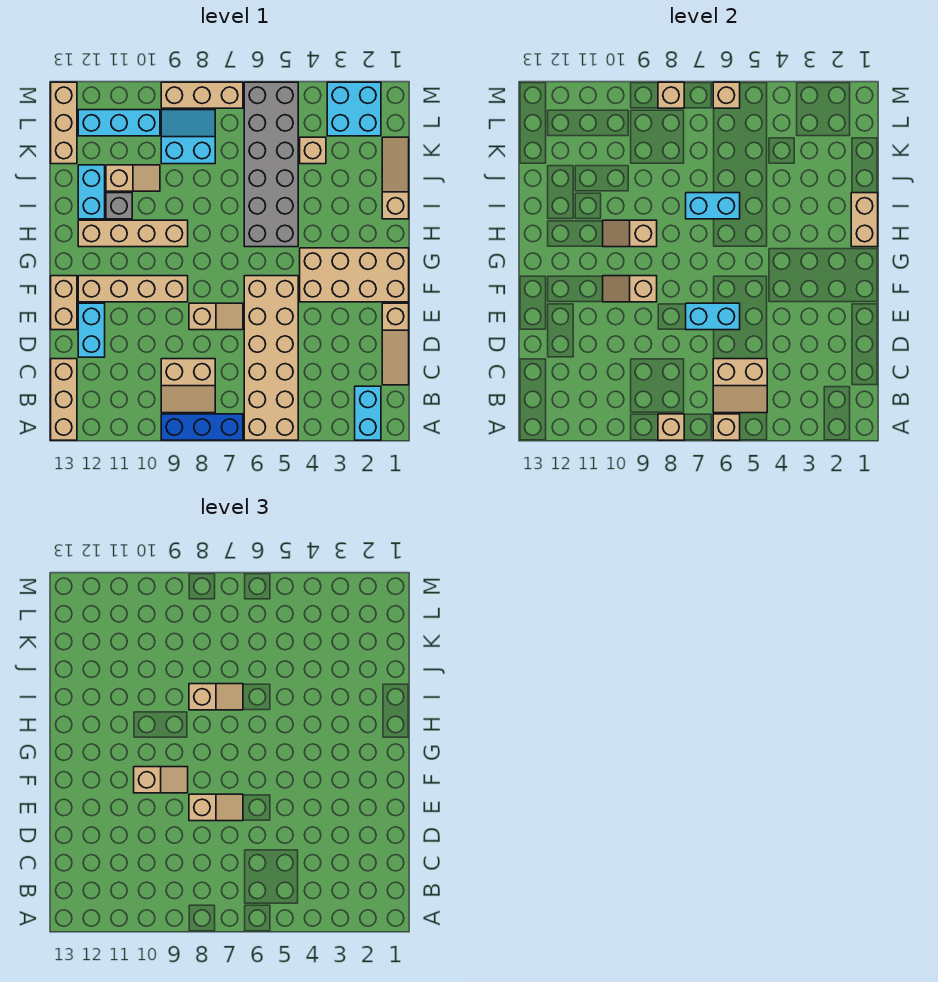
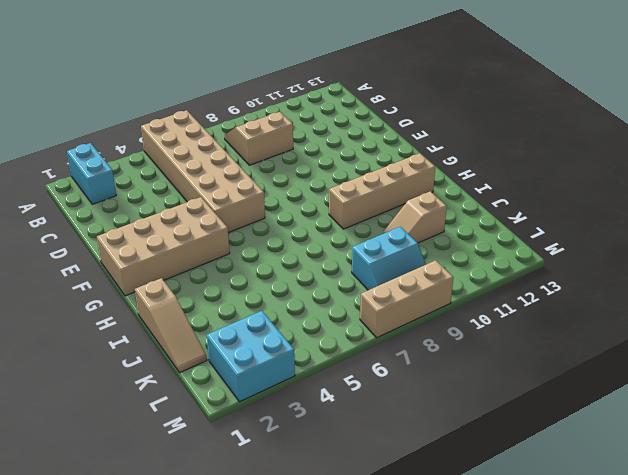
none -> blue brick A7:A9 level 1
none -> tan brick A13:C13 level 1
none -> tan slope C1:E1 level 1 top E
none -> cyan brick D12:E12 level 1

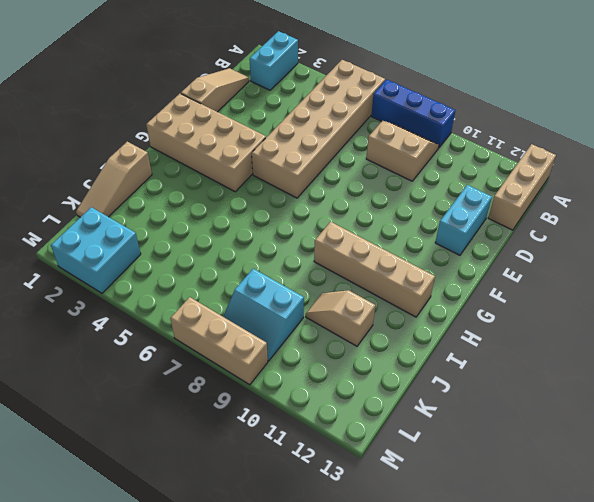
none -> tan slope E7:E8 level 1 top 8
none -> tan brick E13:F13 level 1
none -> tan brick F9:F12 level 1
none -> grey brick H5:M6 level 1

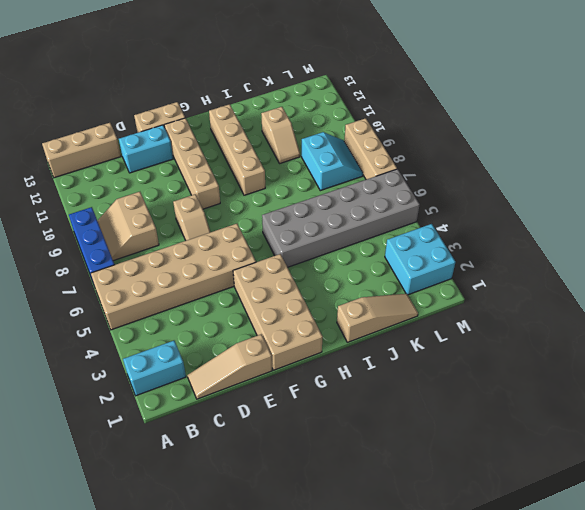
none -> grey brick I11 level 1
none -> cyan brick I12:J12 level 1
none -> tan brick K4 level 1
none -> tan brick K13:M13 level 1

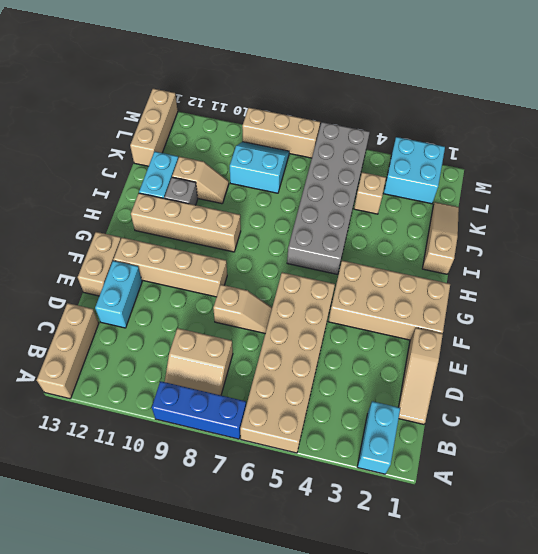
none -> cyan brick L10:L12 level 1
none -> tan brick A6 level 2
none -> tan brick A8 level 2
none -> tan slope B5:C6 level 2 top C

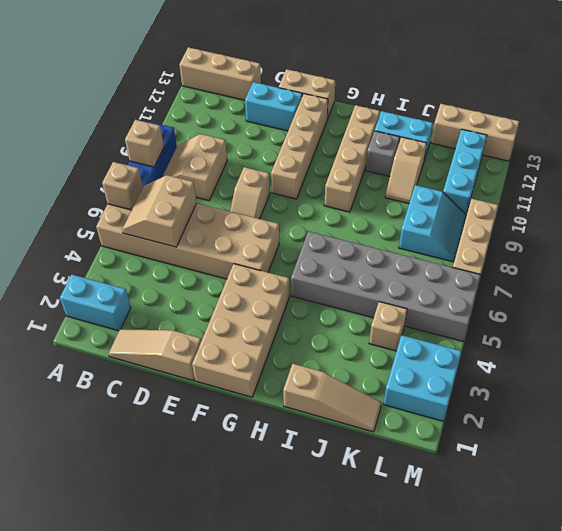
none -> cyan brick E6:E7 level 2
none -> tan slope F9:F10 level 2 top 9
none -> tan brick H1:I1 level 2
none -> tan slope H9:H10 level 2 top 9

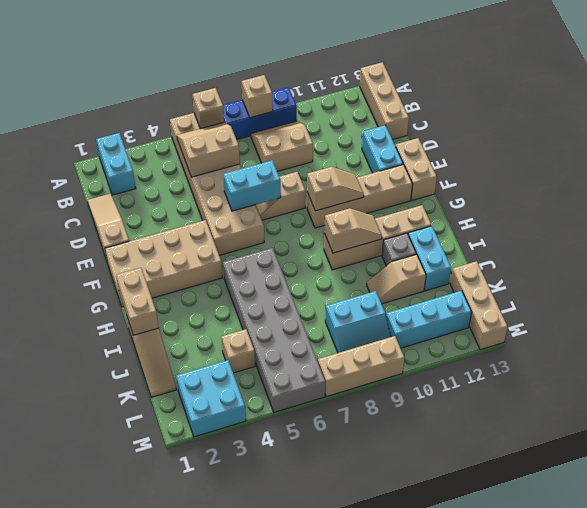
none -> cyan brick I6:I7 level 2
none -> tan brick M6 level 2
none -> tan brick M8 level 2
none -> tan slope E7:E8 level 3 top 8

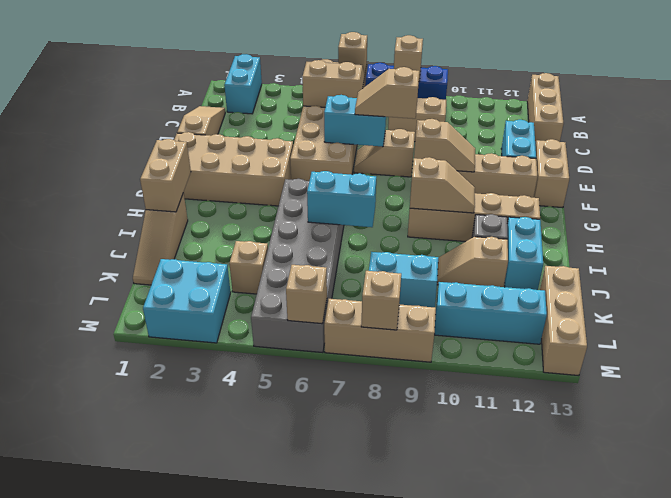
none -> tan slope F9:F10 level 3 top 10
none -> tan slope I7:I8 level 3 top 8

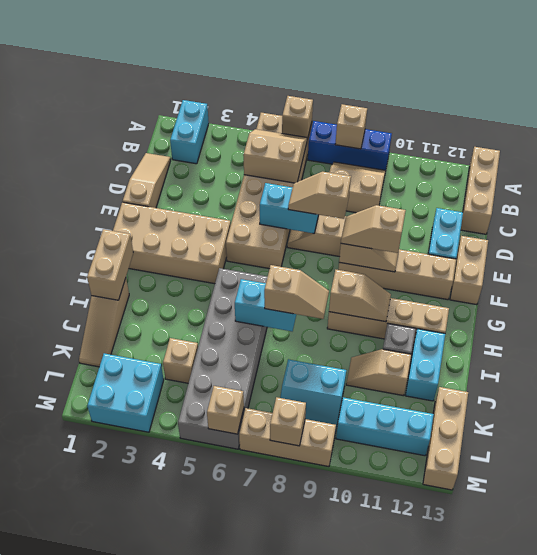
tan slope I7:I8 level 3 top 7 -> tan slope I7:I8 level 3 top 8

